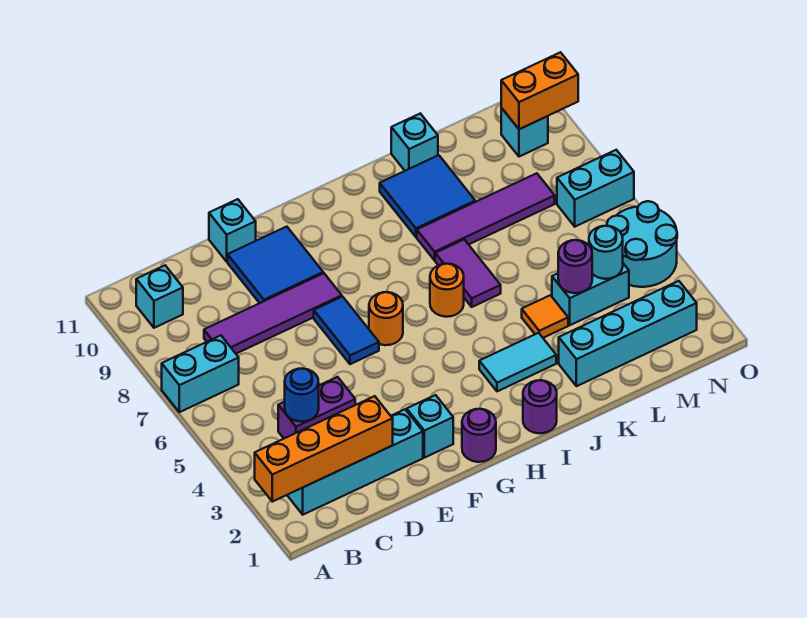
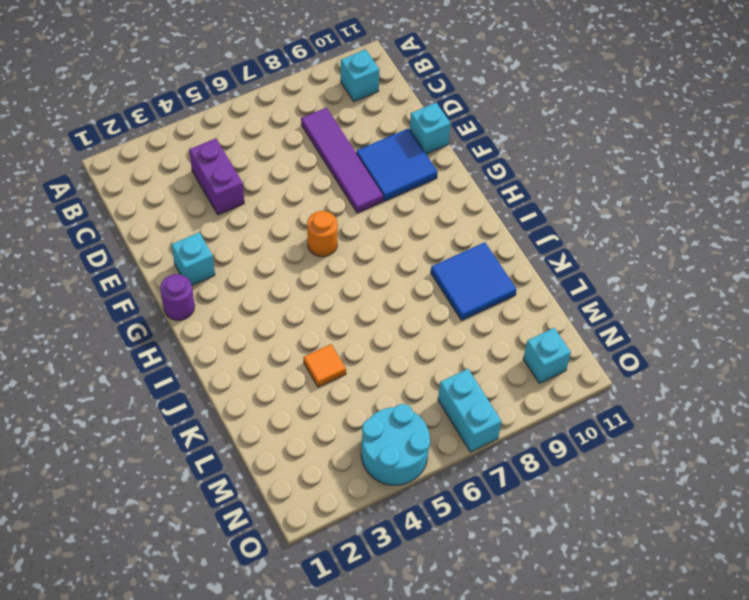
none -> cyan brick A7:B7 level 1
none -> cyan brick B2:E2 level 1
none -> blue tile F6:F7 level 1

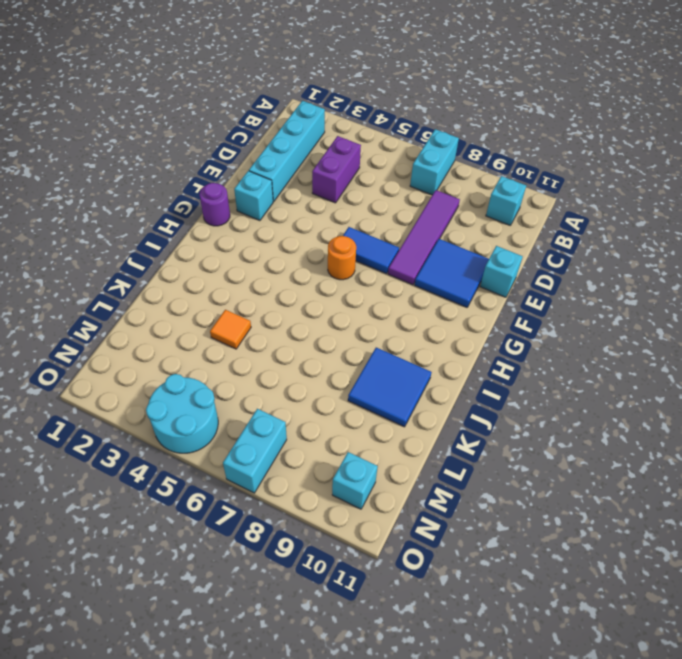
none -> purple round brick I1 level 1
none -> cyan tile I3:J3 level 1
none -> orange round brick I6 level 1

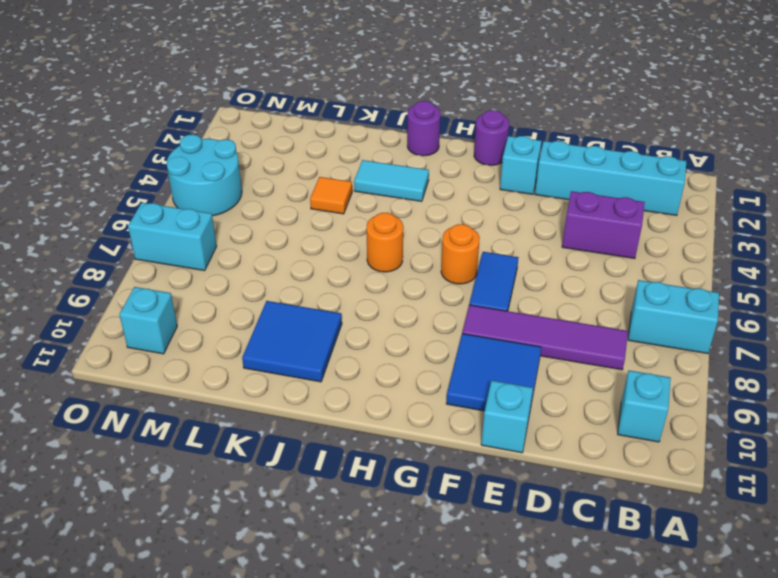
none -> purple tile J6:J7 level 1
none -> purple tile J8:M8 level 1
none -> cyan brick K2:N2 level 1

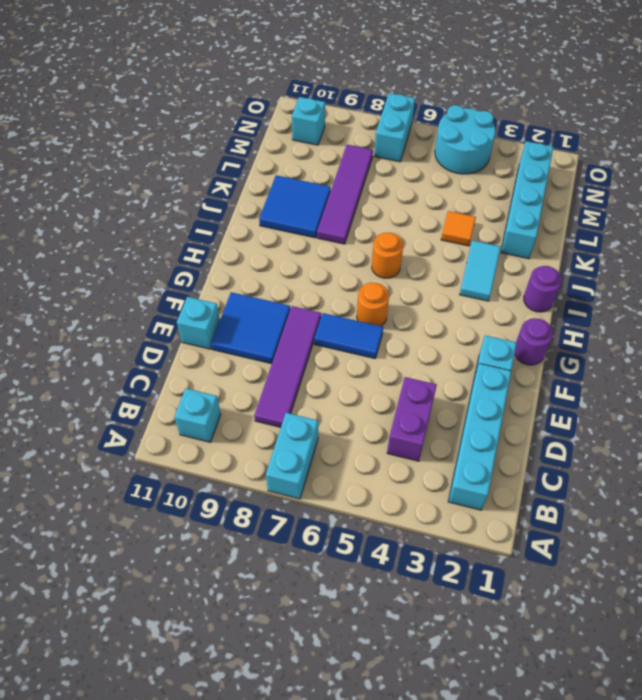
none -> purple tile J6:J7 level 1
none -> cyan brick K11 level 1
none -> cyan brick L4:M4 level 1

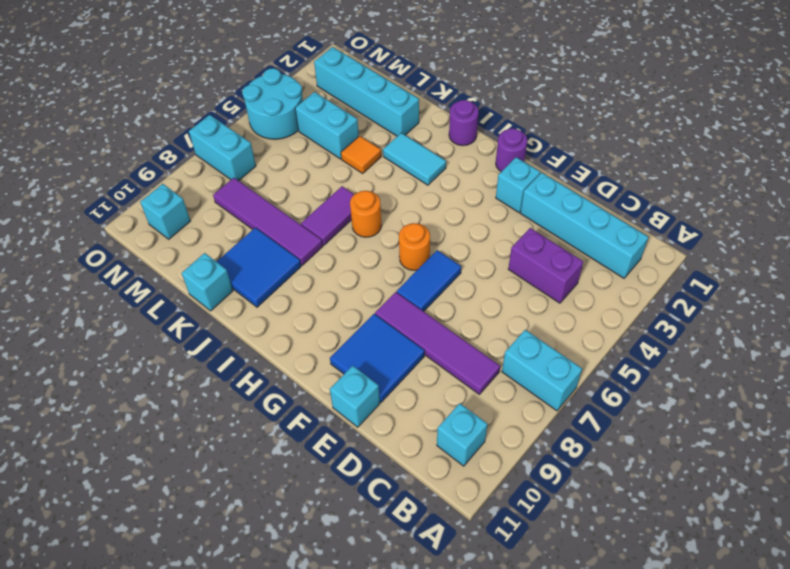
none -> orange brick A2:D2 level 2
none -> blue round brick C4 level 2
none -> purple round brick L4 level 2

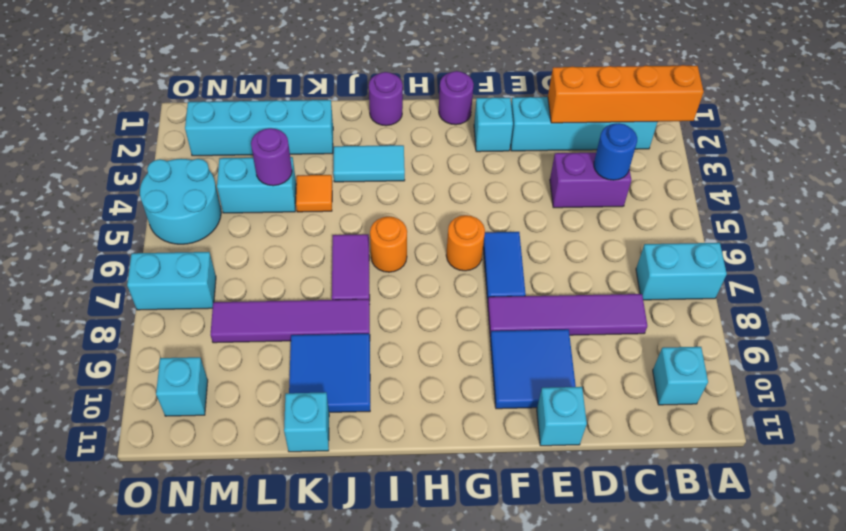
none -> cyan round brick M4 level 2
none -> orange brick N10:O10 level 2

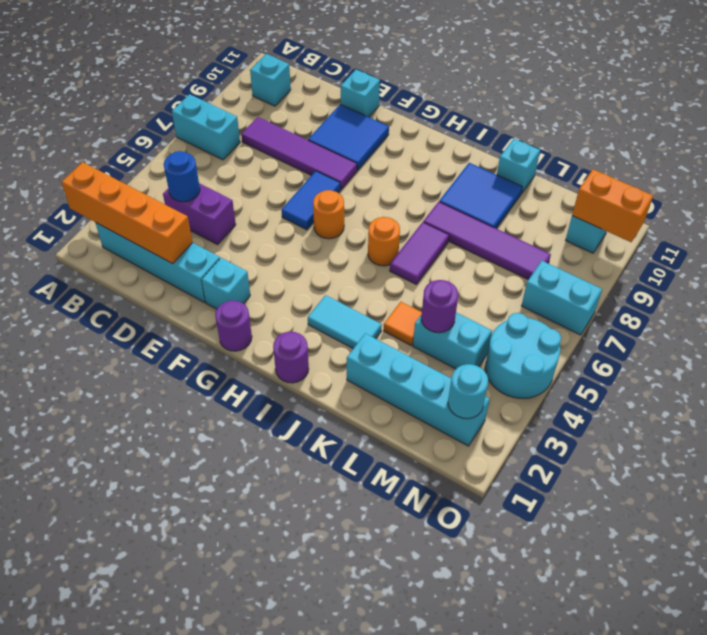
cyan round brick N2 level 2 -> cyan round brick M4 level 2

